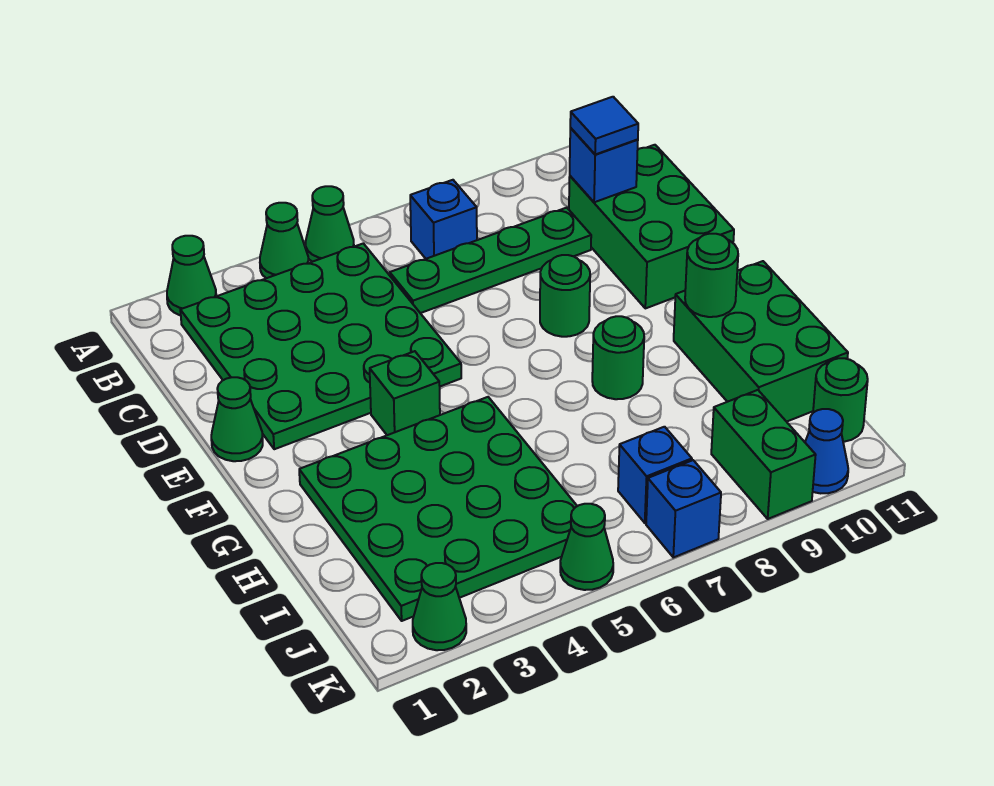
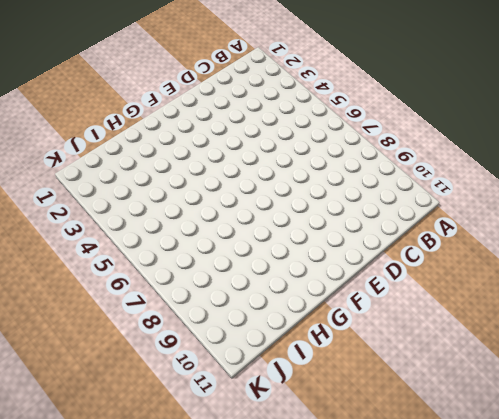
none -> green cone A2 level 1
none -> green cone A4 level 1
none -> green cone A5 level 1

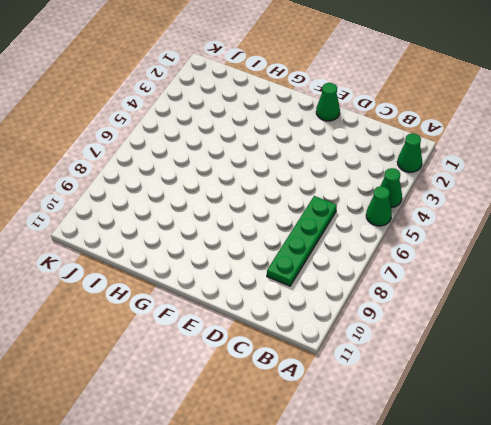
none -> green plate B2:E5 level 1
none -> blue brick B7 level 1
none -> green brick C10:E11 level 1

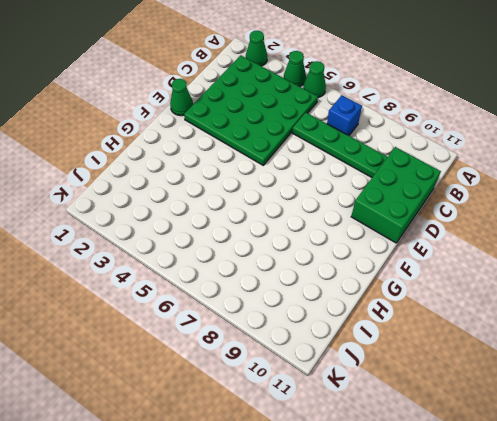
none -> green round brick E8 level 1
none -> green brick F4 level 1
none -> green plate G2:J5 level 1

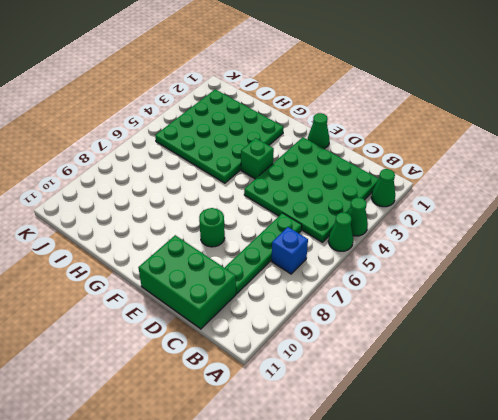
none -> green round brick G8 level 1
none -> green brick G10:I11 level 1
none -> blue brick J7 level 1

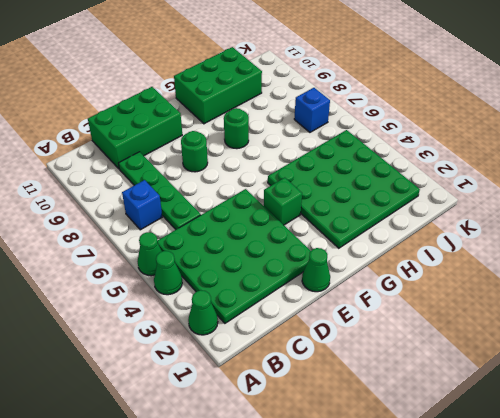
none -> green brick J9:K9 level 1
none -> green round brick J11 level 1
none -> green cone K2 level 1

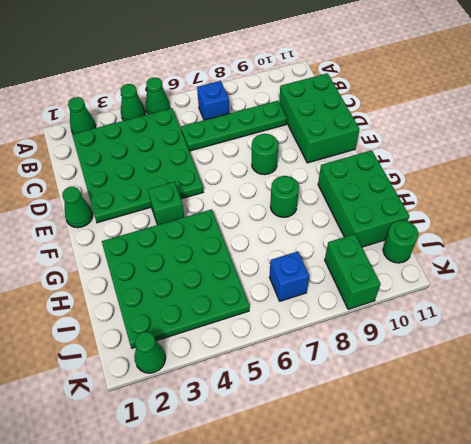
none -> green cone K5 level 1
none -> blue brick K7 level 1
none -> blue cone K10 level 1

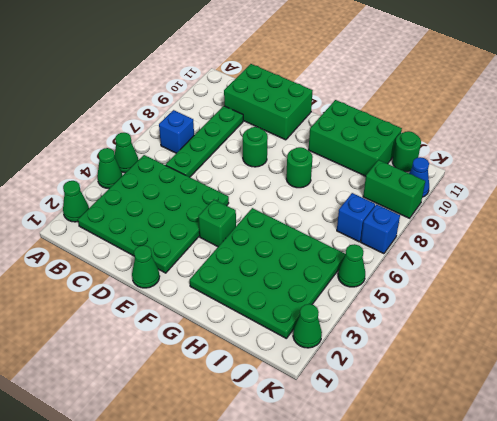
none -> blue brick C10 level 2
none -> green round brick G10 level 2
none -> blue tile C10 level 3

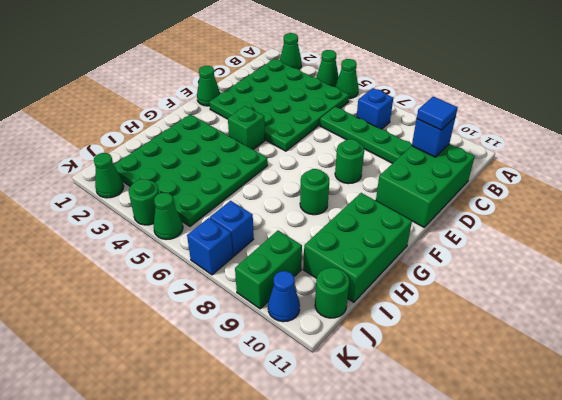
green round brick K4 level 1 -> green round brick G10 level 2

